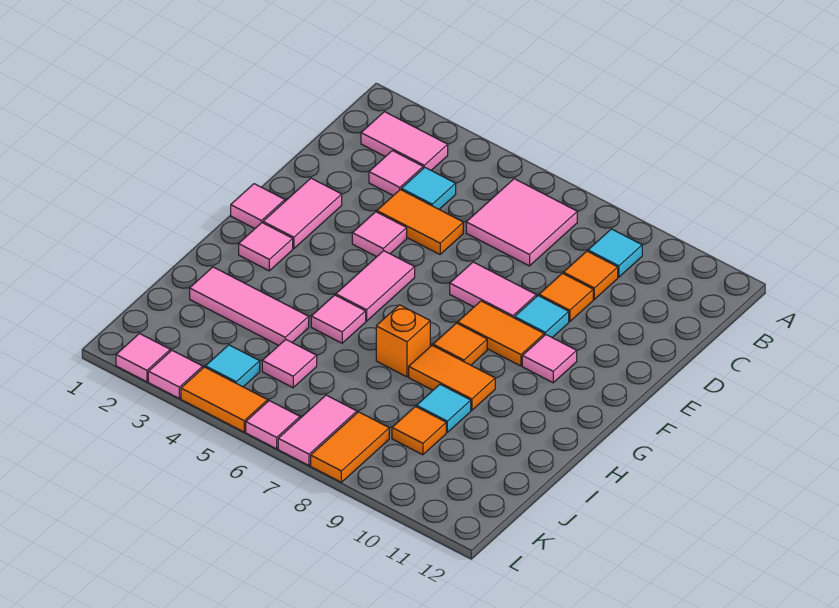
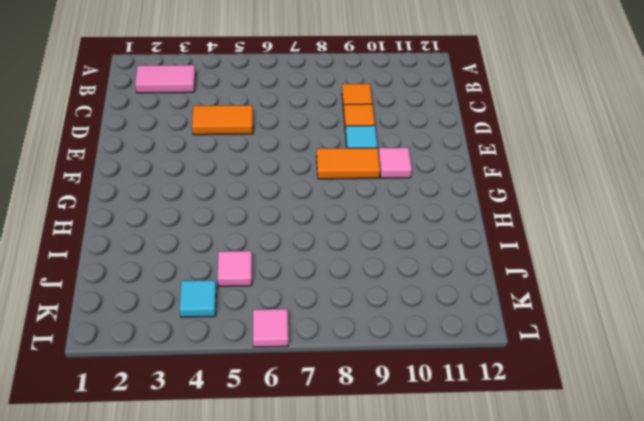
none -> pink tile B6:C7 level 1
none -> cyan tile B9 level 1
none -> pink tile C3 level 1
none -> cyan tile C4 level 1

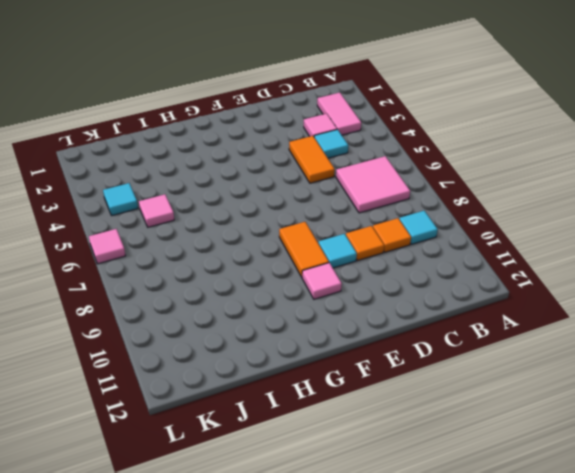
none -> pink tile E2:F2 level 1
none -> pink tile E4 level 1
none -> pink tile E7:E8 level 1
none -> pink tile F1 level 1

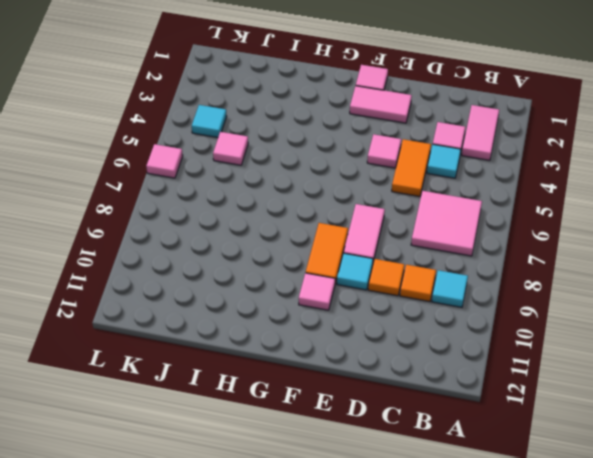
none -> pink tile F5:G5 level 1
none -> pink tile G2 level 1
none -> orange tile G8 level 1
none -> pink tile H5 level 1

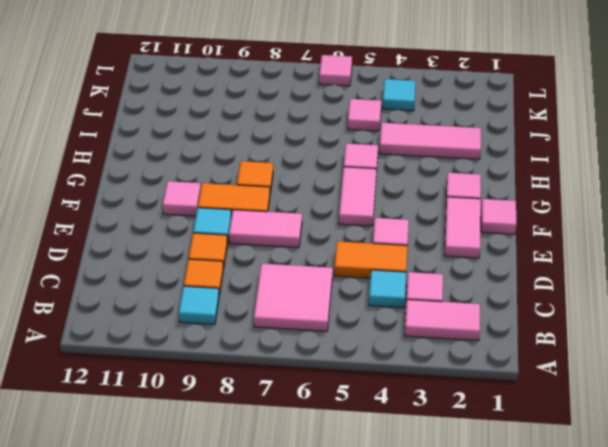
none -> orange brick H7 level 1
none -> orange tile H8:H9 level 1
none -> cyan tile I9 level 1
none -> orange tile J9 level 1

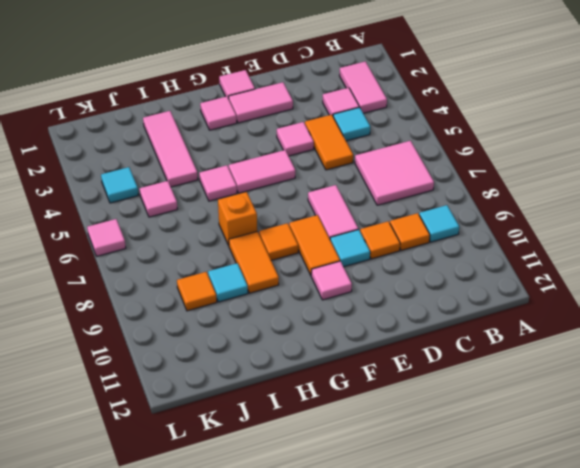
none -> pink tile K7:L7 level 1
none -> orange tile K8:L8 level 1
none -> pink tile L2 level 1
none -> pink tile L3 level 1

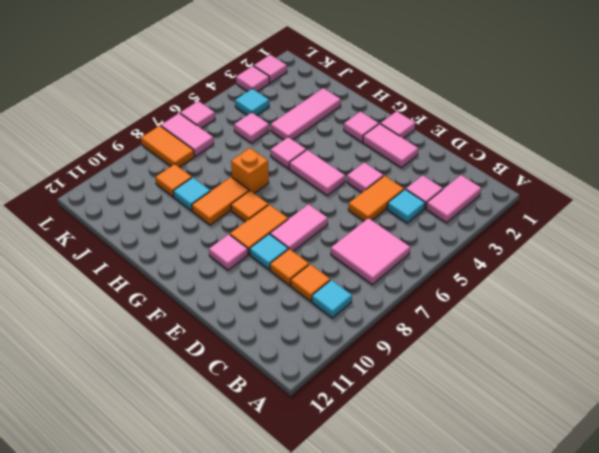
none -> orange tile L4:L5 level 1

